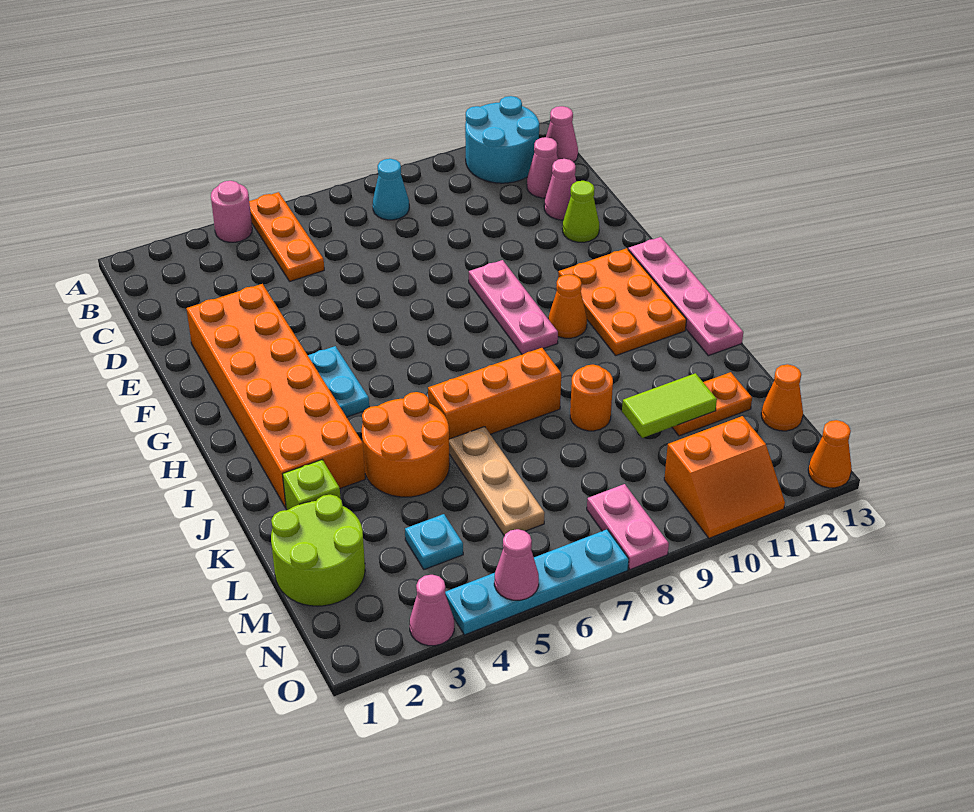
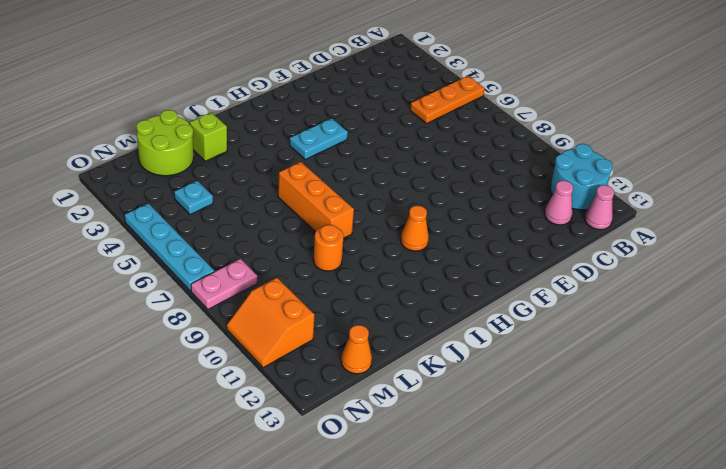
none -> pink round brick A4 level 1
none -> cyan cone B8 level 1
none -> pink cone D12 level 1
none -> orange brick E2:J3 level 1

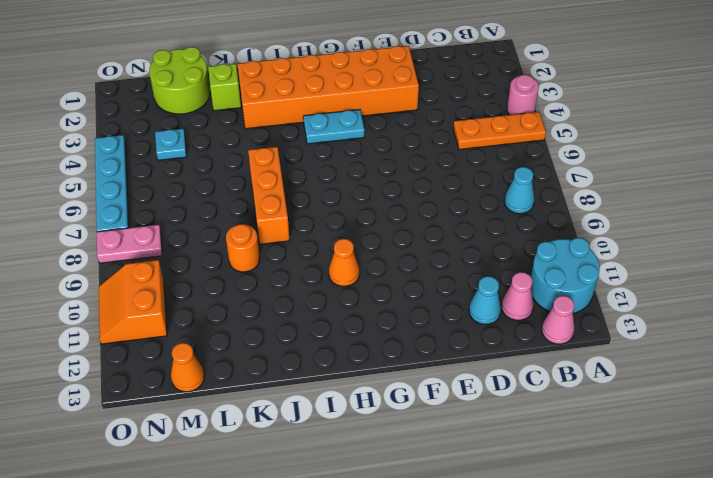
cyan cone D12 level 1 -> pink cone D12 level 1
none -> lime cone E12 level 1
none -> pink plate F9:H9 level 1
none -> orange plate G11:I12 level 1
none -> pink plate G13:J13 level 1

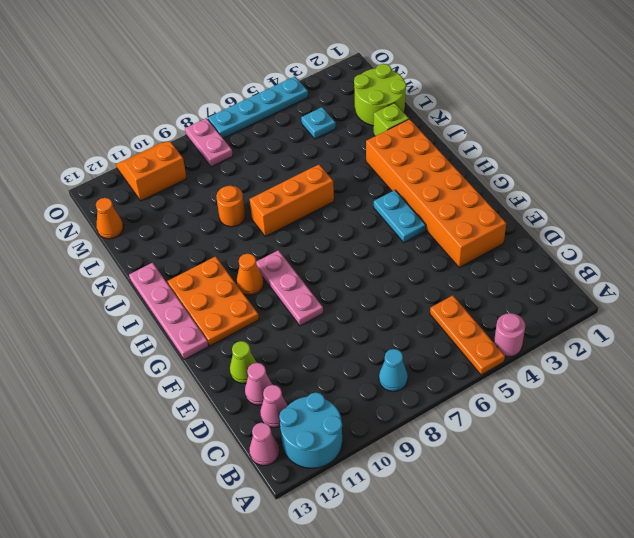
none -> orange round brick J4:K5 level 1
none -> tan plate K6:M6 level 1
none -> orange plate L11:L12 level 1
none -> pink cone O3 level 1

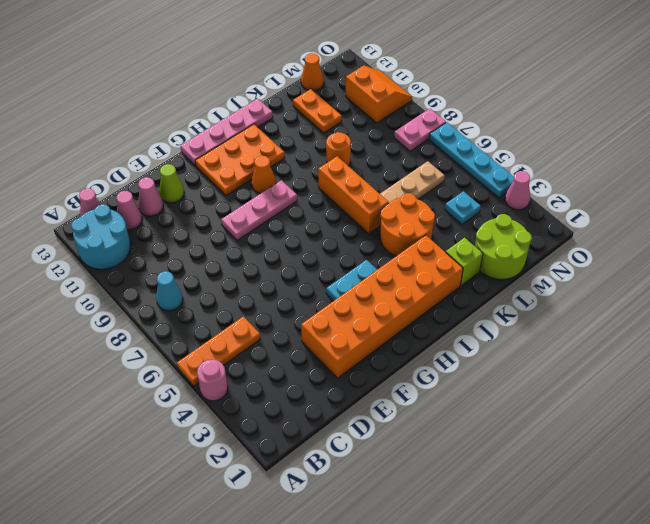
none -> orange cone O13 level 1
none -> lime tile L10:L11 level 2
none -> pink cone O5 level 2

